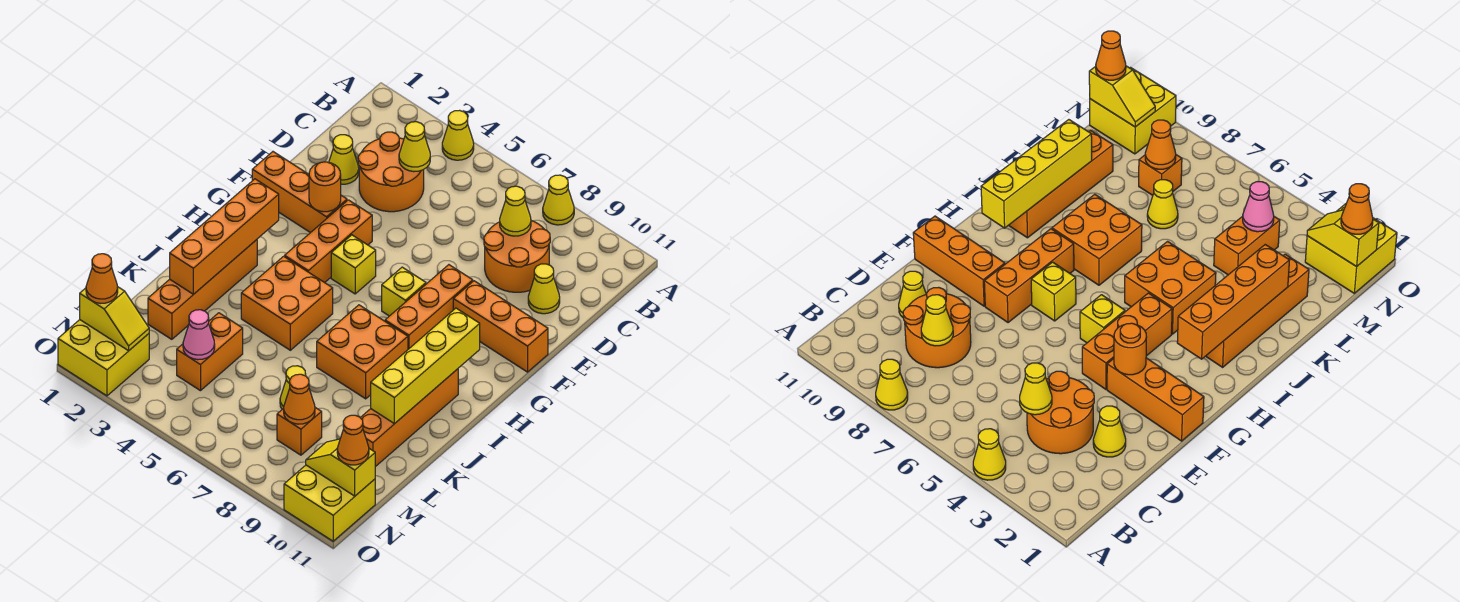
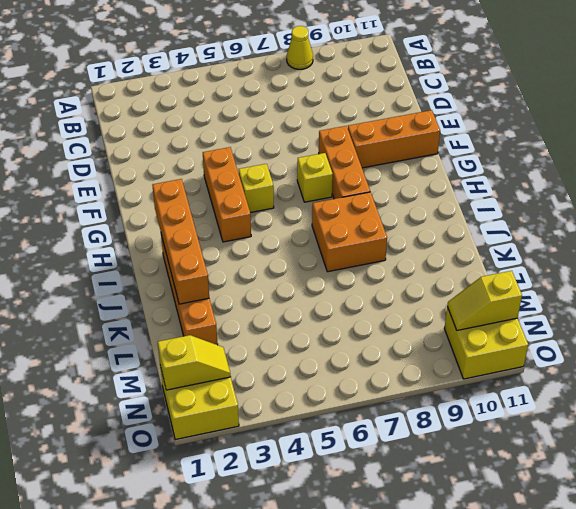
none -> yellow cone A4 level 1
none -> orange round brick C3:D4 level 1
none -> orange round brick C8:D9 level 1
none -> yellow cone D2 level 1

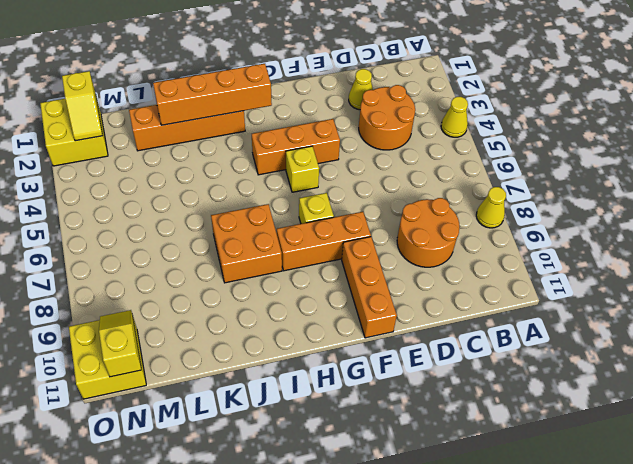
none -> yellow cone D10 level 1
none -> orange brick F1:F3 level 1
none -> orange brick I4:J5 level 1
none -> orange brick I10:L10 level 1

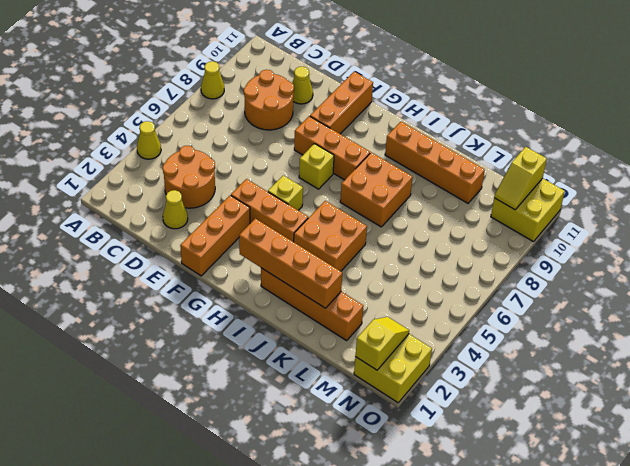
none -> orange brick L4:M4 level 1
none -> yellow cone L7 level 1
none -> orange brick M8 level 1
none -> yellow cone C4 level 2

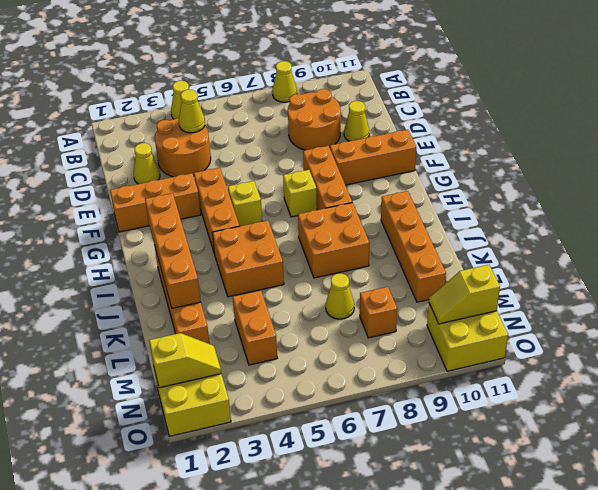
none -> yellow cone C8 level 2
none -> orange round brick F3 level 2
none -> yellow brick H10:K10 level 2
none -> pink cone M4 level 2

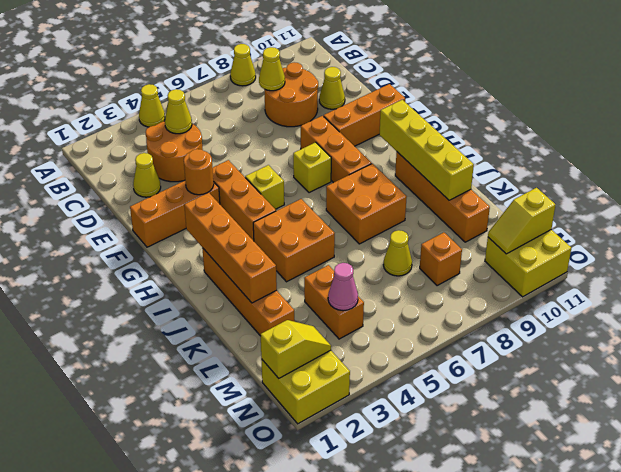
none -> orange cone M8 level 2
none -> orange cone N1 level 3
none -> orange cone N11 level 3

